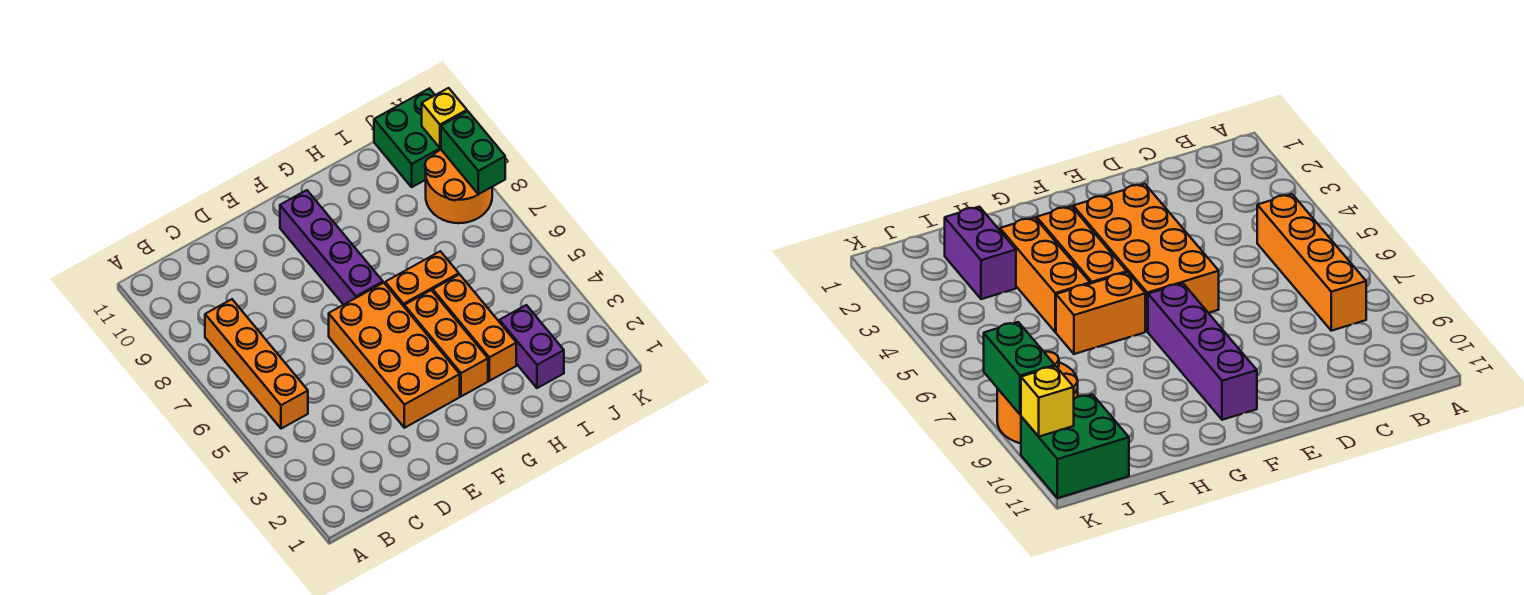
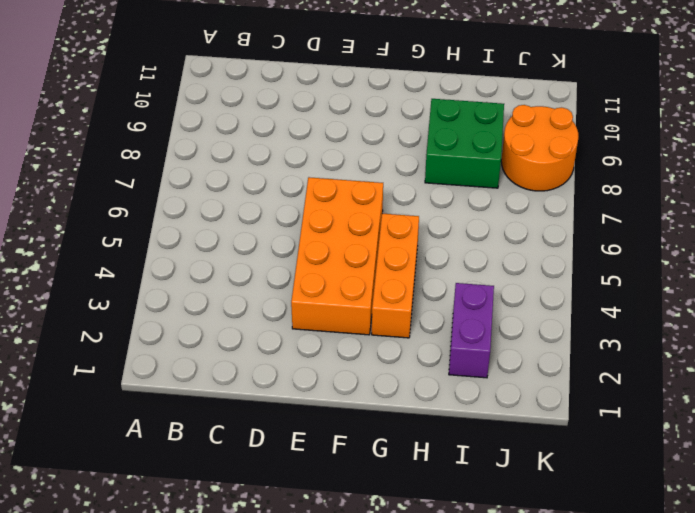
green brick H8:I9 level 1 -> green brick J10:K11 level 1
none -> orange brick B5:B8 level 1
none -> purple brick F7:F10 level 1

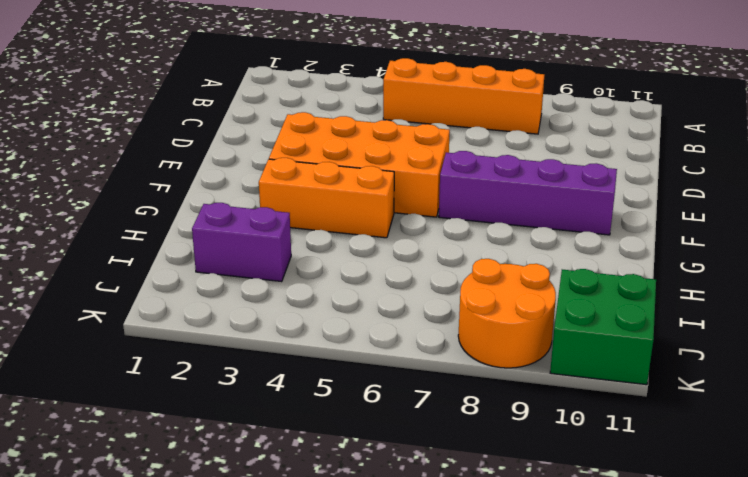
none -> orange brick G6:H6 level 1
none -> orange brick H3:H5 level 1

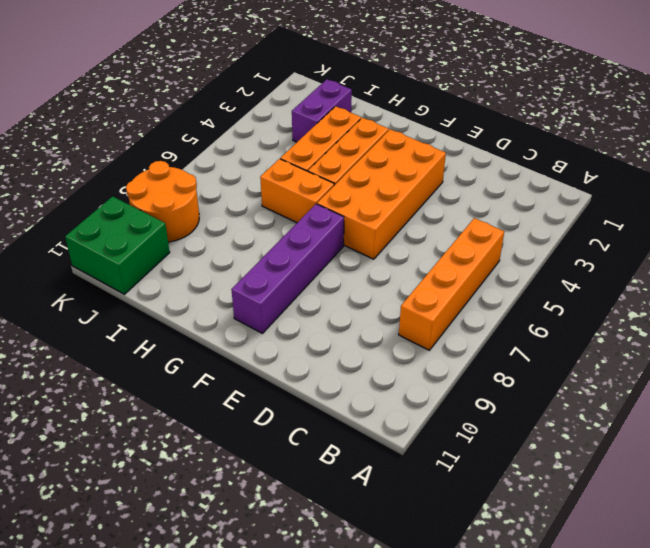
none -> green brick K8:K9 level 2
none -> yellow brick K10 level 2

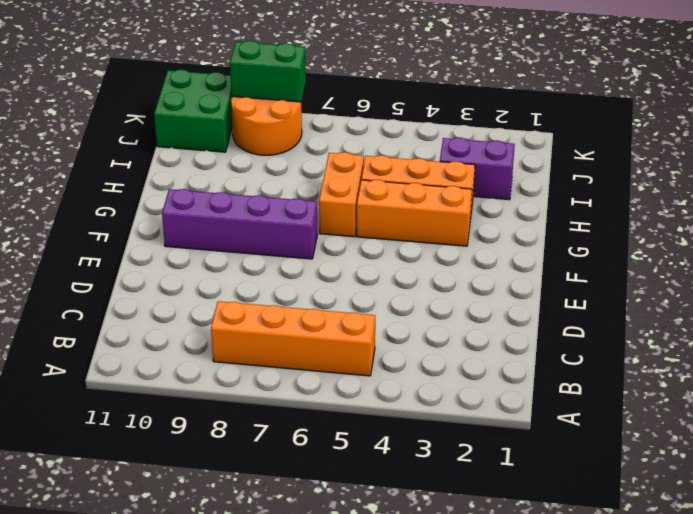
none -> orange brick E3:F6 level 1
none -> yellow brick K10 level 2

